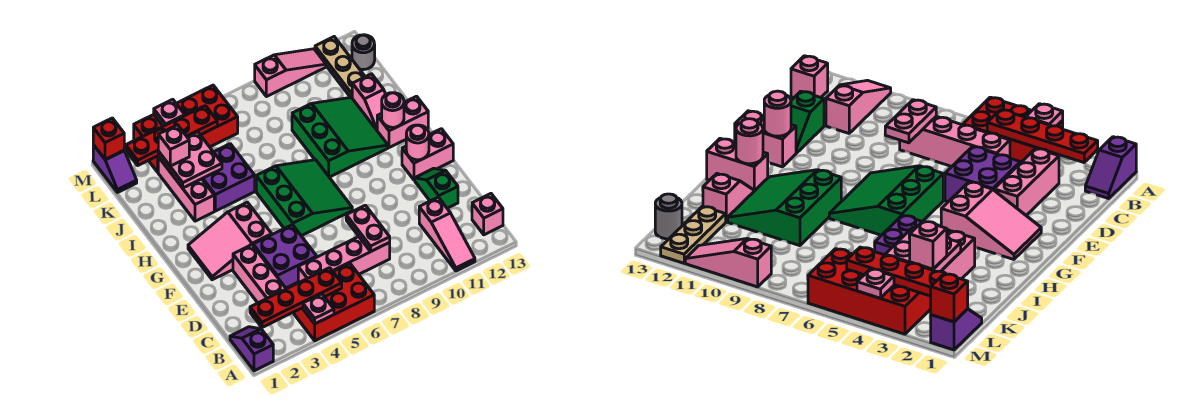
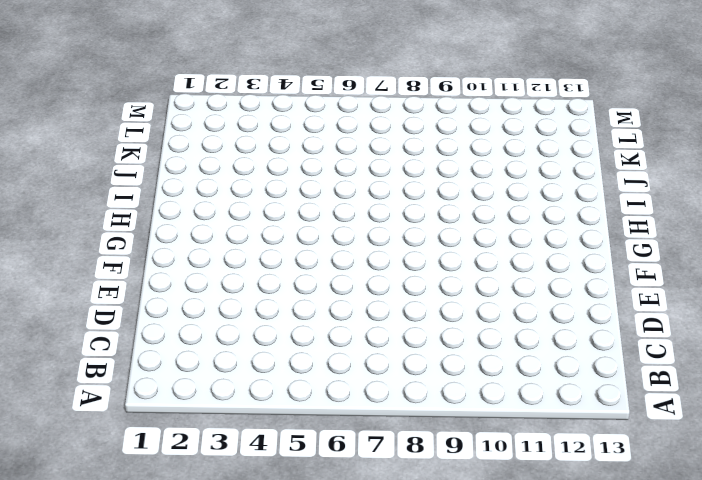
none -> purple slope A1:B1 level 1 top A
none -> red brick A4:B6 level 1
none -> pink slope A11:C11 level 1 top C
none -> pink brick B13 level 1

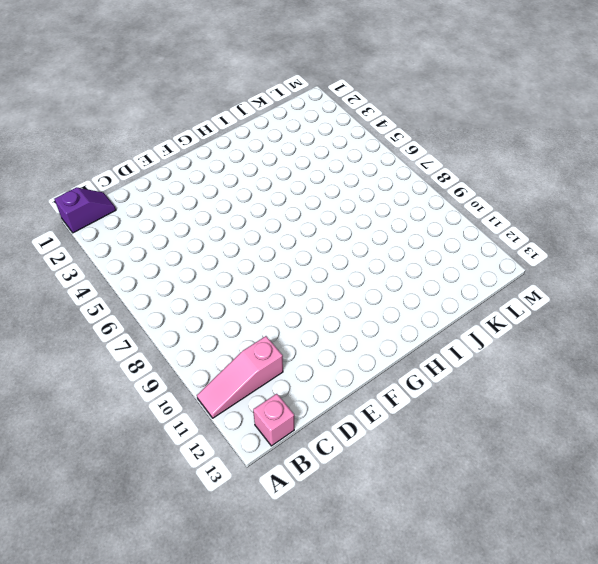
none -> red brick A4:B6 level 1
none -> pink brick C3:E3 level 1
none -> pink brick C5:C8 level 1
none -> purple brick D4:E5 level 1

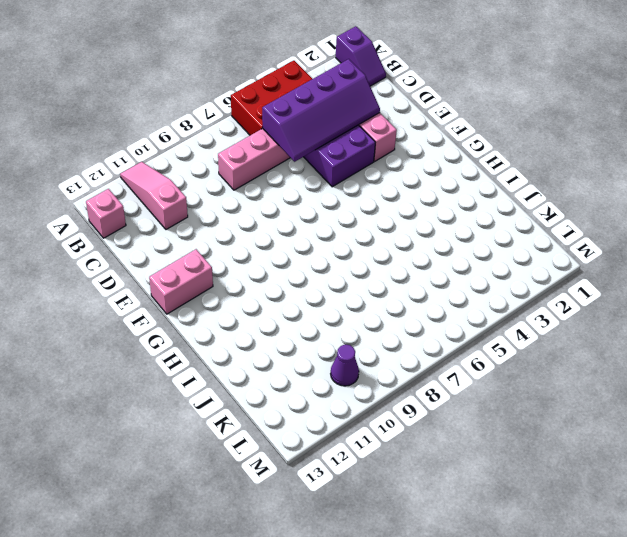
purple slope C3:D6 level 2 top C -> none
purple cone L10 level 1 -> none
none -> green slope D12:E12 level 1 top D
none -> pink slope F2:G4 level 1 top 4
none -> green slope F6:H8 level 1 top 6
none -> green slope H9:J11 level 1 top 9

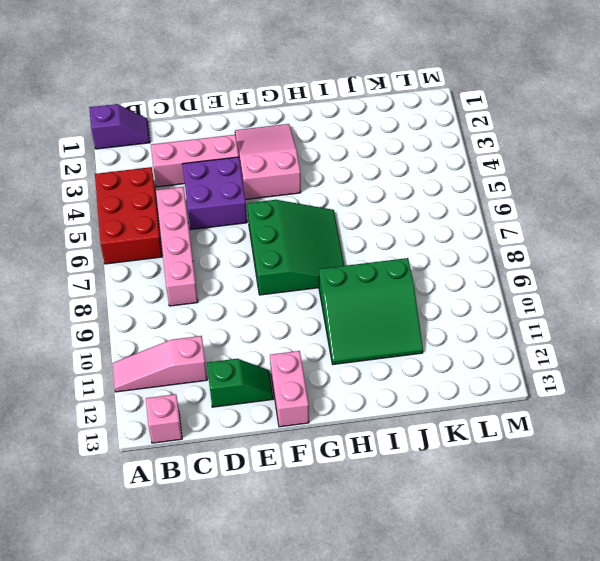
green slope F6:H8 level 1 top F -> green slope F6:H8 level 1 top 6
none -> pink brick H12:H13 level 1
none -> pink brick I3:K3 level 1
none -> purple brick I4:J5 level 1
none -> pink slope I12:J12 level 1 top J

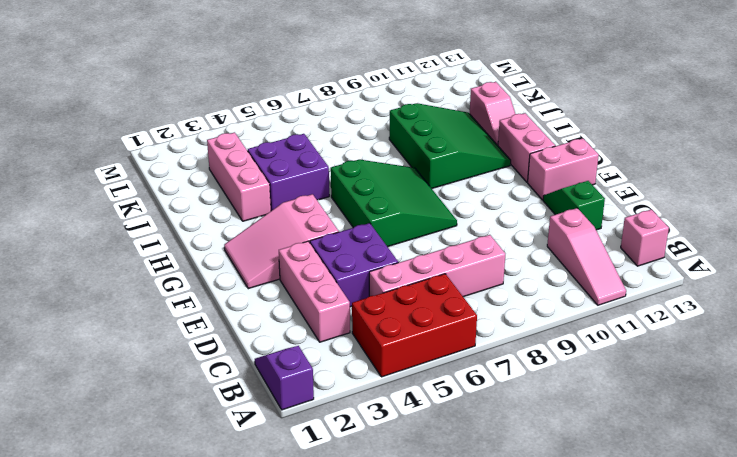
pink brick G12:H12 level 1 -> pink brick H12:H13 level 1
none -> tan plate K12:M12 level 1
none -> purple slope L1:M1 level 1 top M
none -> red brick L3:M6 level 1
none -> grey round brick L13 level 1

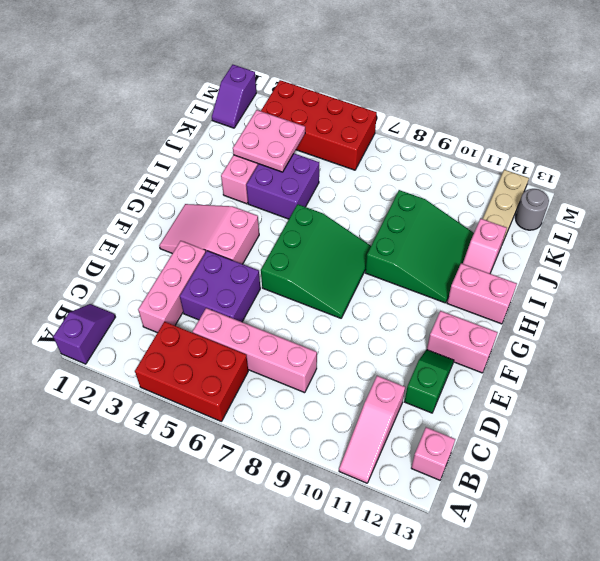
none -> pink slope M9:M11 level 1 top 9
none -> pink plate A4 level 2
none -> red plate B2:B5 level 2
none -> pink plate C8:D8 level 2

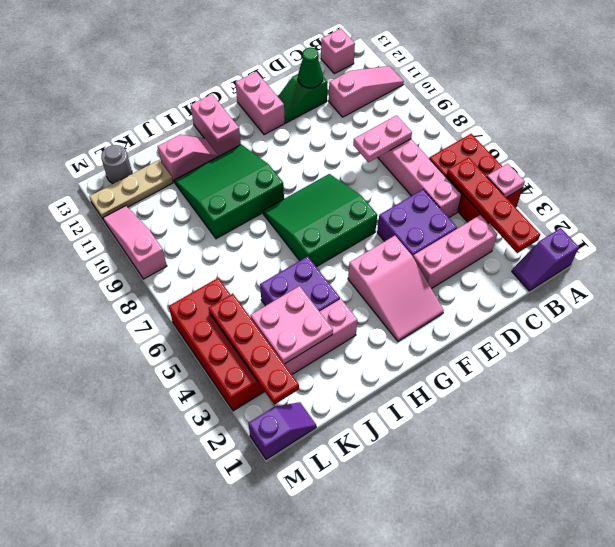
green cone D12 level 2 -> none
none -> pink round brick F12 level 2
none -> pink round brick H12 level 2
none -> red brick M1 level 2
none -> pink plate M4 level 2

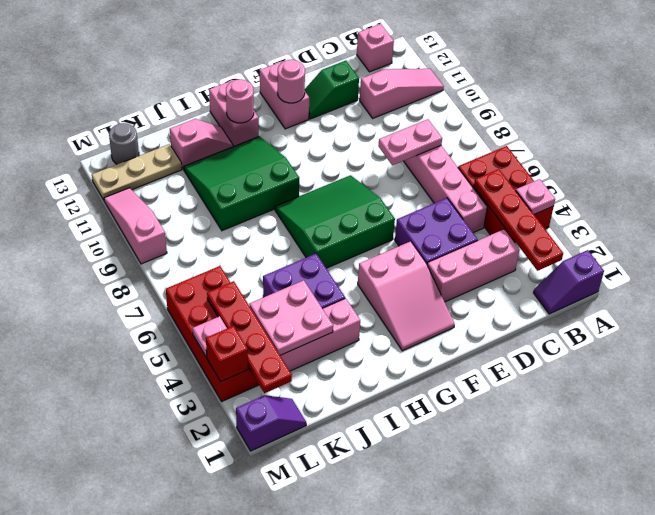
red brick M3 level 2 -> red brick M1 level 2
none -> pink brick K3 level 3

